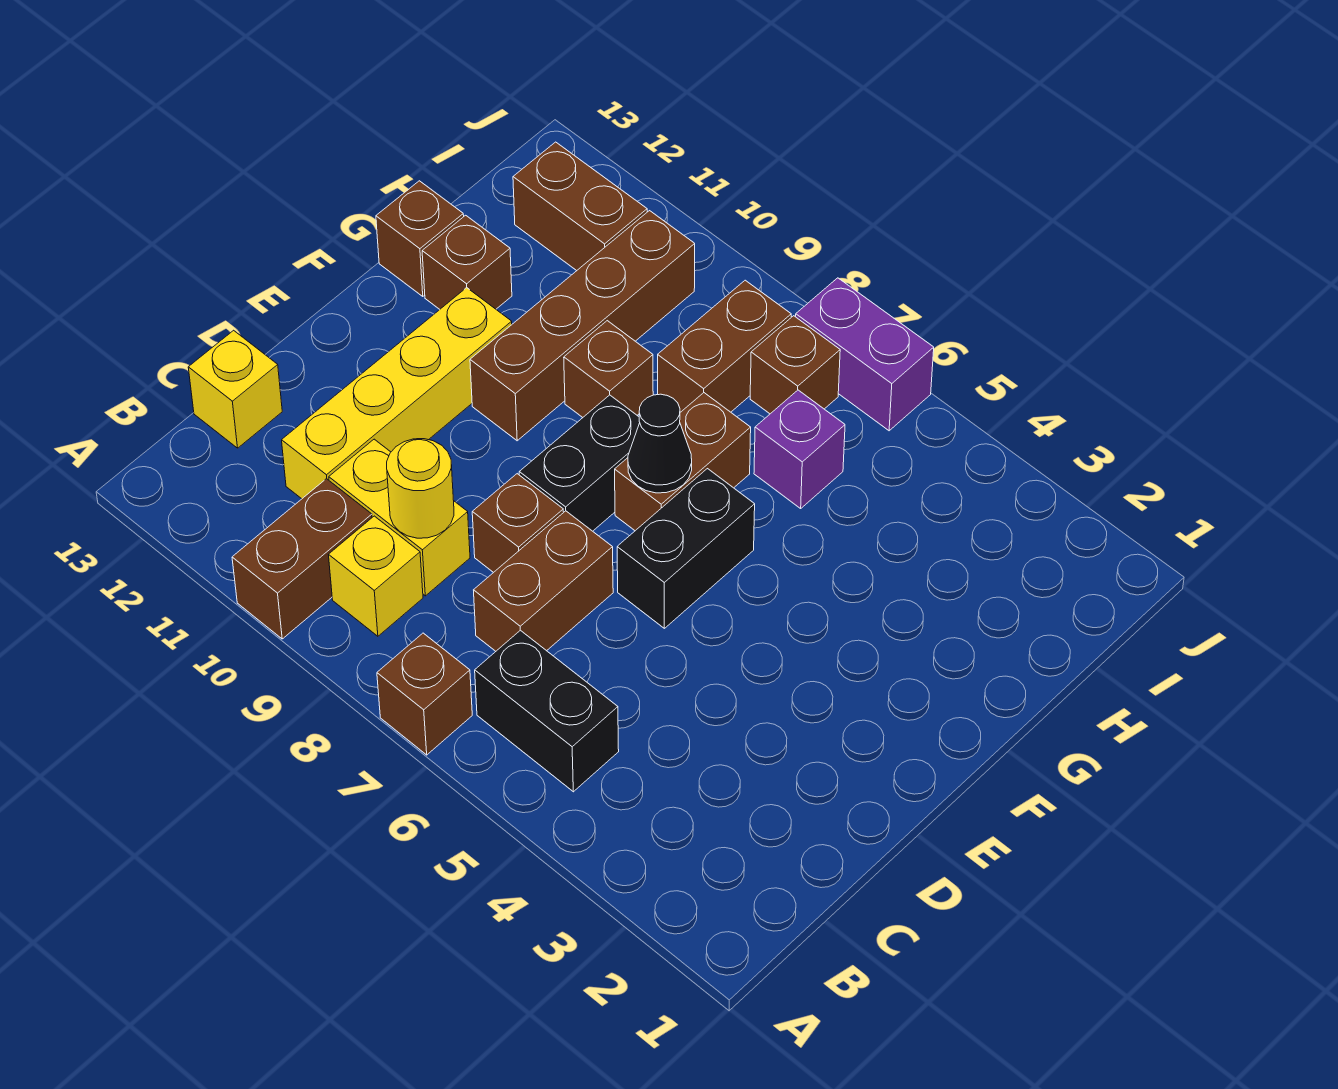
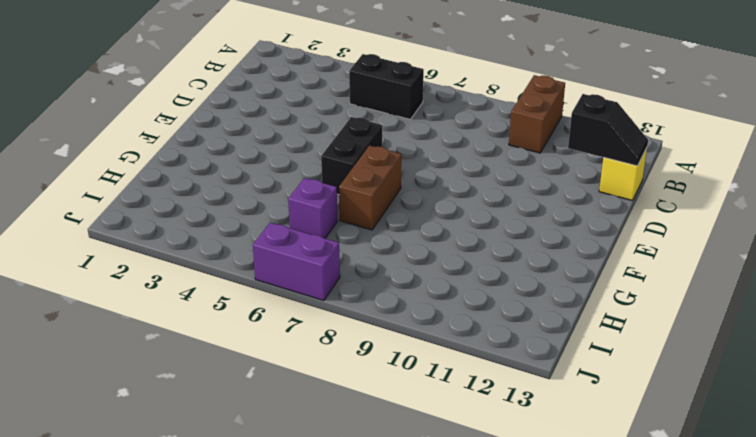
black slope C12:C13 level 2 top 12 -> none
none -> brown brick A7 level 1
none -> yellow brick B9 level 1
none -> brown brick C7:D7 level 1

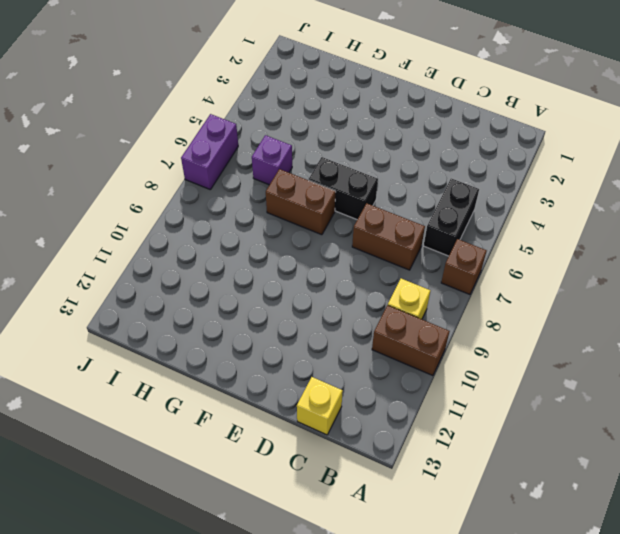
none -> yellow brick C9:C10 level 1
none -> yellow brick C11:F11 level 1
none -> brown brick D8 level 1

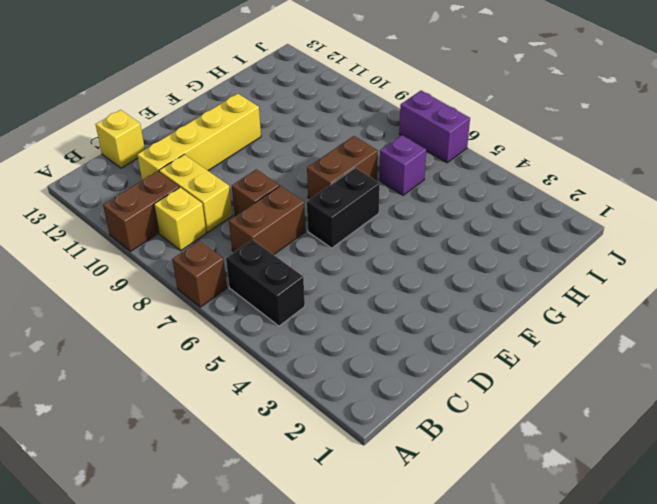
none -> black brick E8:F8 level 1
none -> brown brick F10:I10 level 1
none -> brown brick G9 level 1

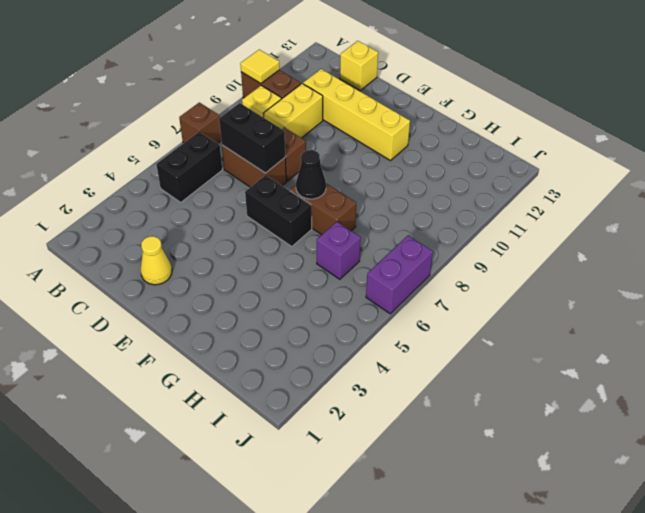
yellow tile A10 level 2 -> none
black brick C7:D7 level 2 -> black brick E8:F8 level 1
yellow cone D2 level 1 -> none
none -> brown brick F10:I10 level 1
none -> brown brick G9 level 1
none -> brown brick G12 level 1

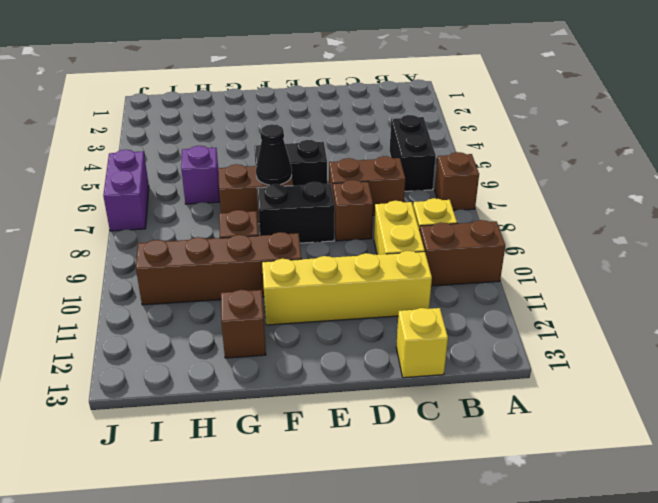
none -> brown brick G13 level 1
none -> brown brick H8:I8 level 1
none -> brown brick I7 level 1

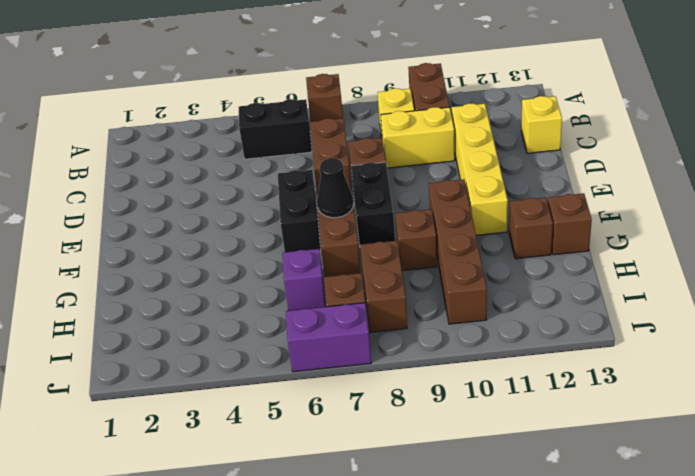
none -> brown brick I11:I12 level 1
none -> yellow round brick C9 level 2

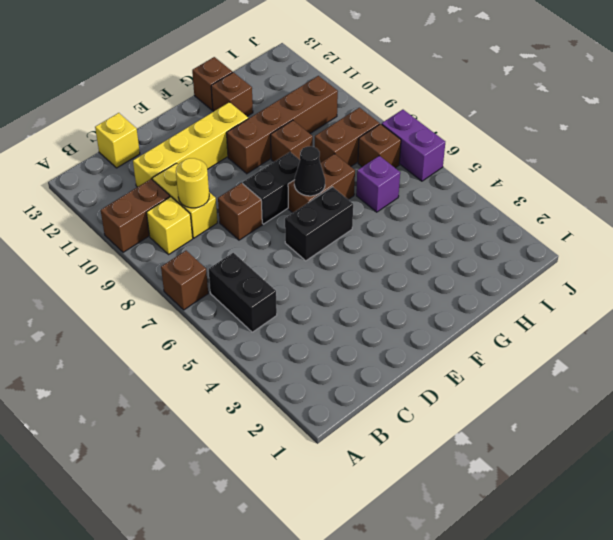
none -> brown brick C7:D7 level 1
none -> brown brick I11:I12 level 1

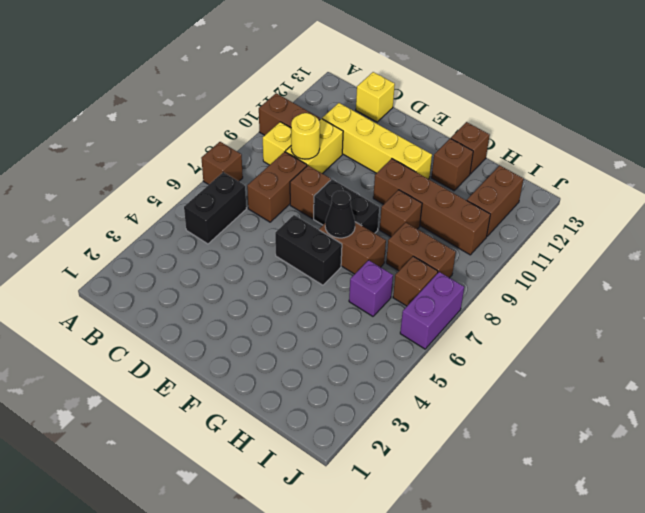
brown brick C7:C8 level 1 -> brown brick C7:D7 level 1

